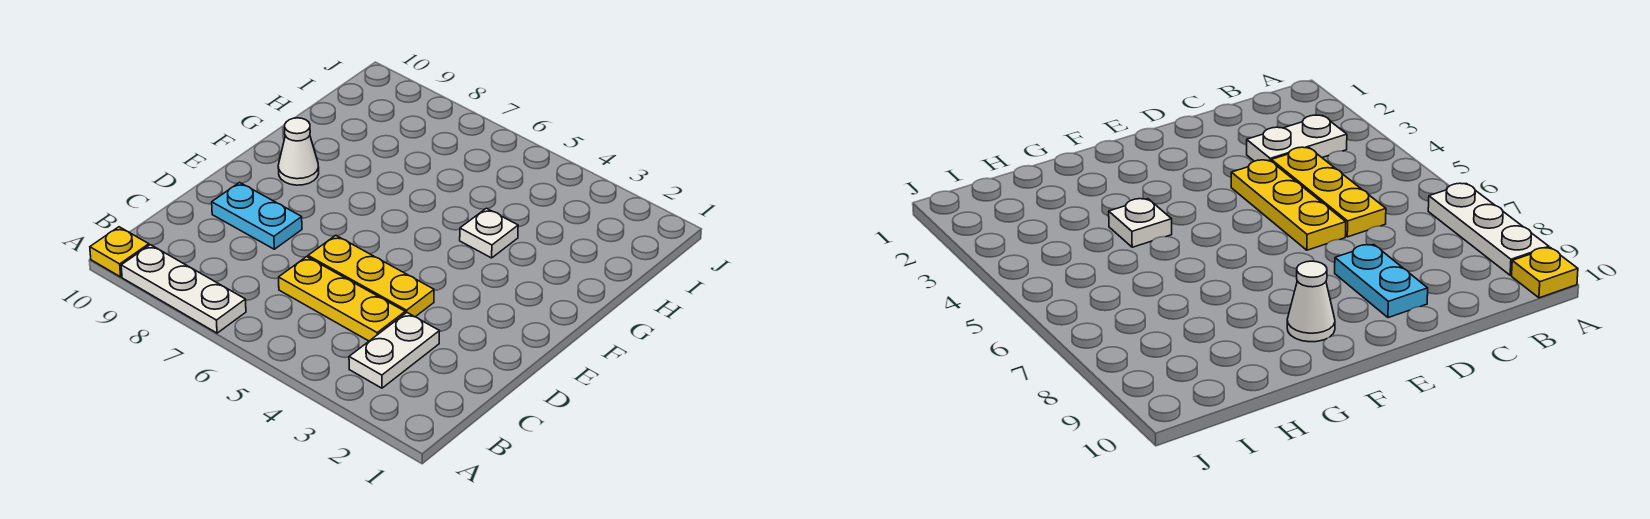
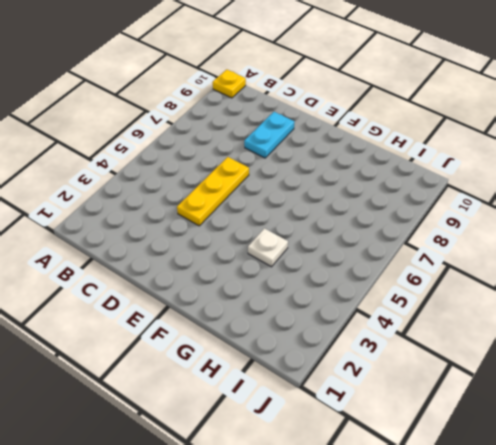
none -> white plate A7:A9 level 1
none -> white plate B3:C3 level 1

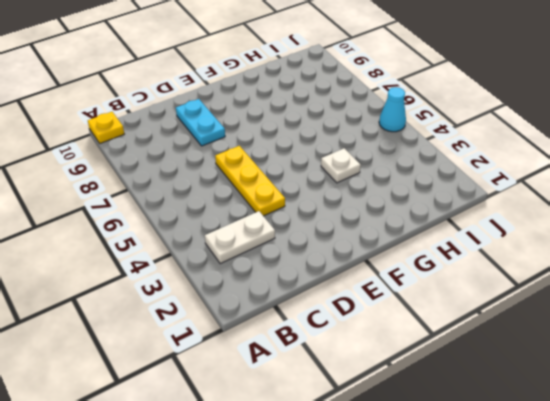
cyan cone J5 level 1 -> none
none -> white plate A7:A9 level 1
none -> yellow plate C4:C6 level 1

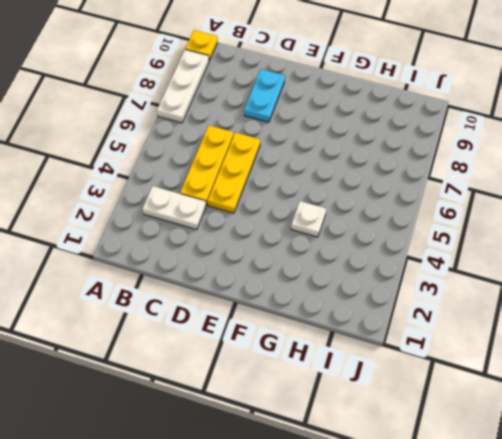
none -> white cone F9 level 1

